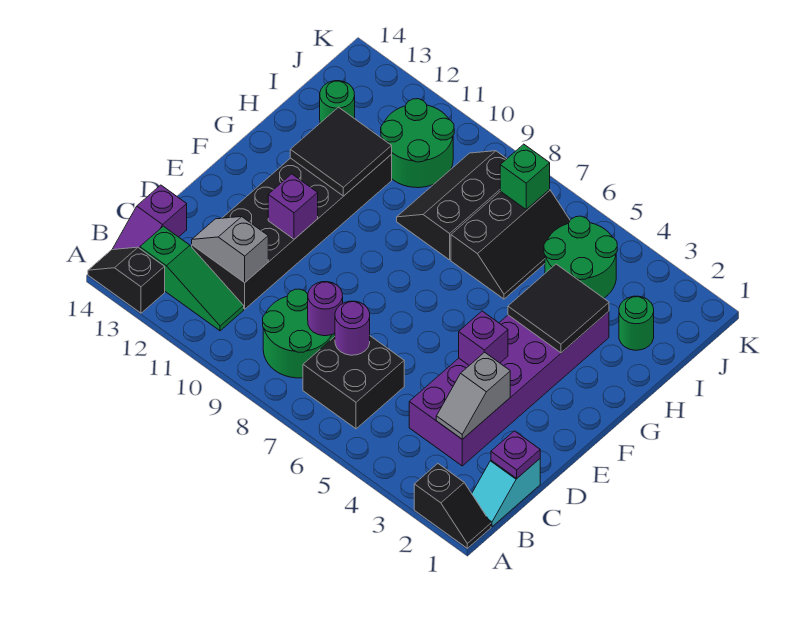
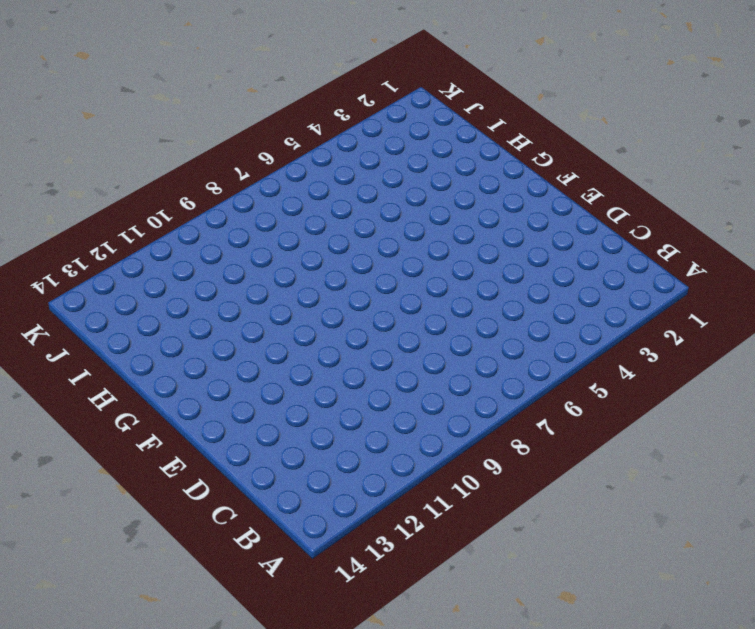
none -> black slope A1:A2 level 1 top 2
none -> black slope A13:A14 level 1 top 13
none -> cyan slope B1:C1 level 1 top C

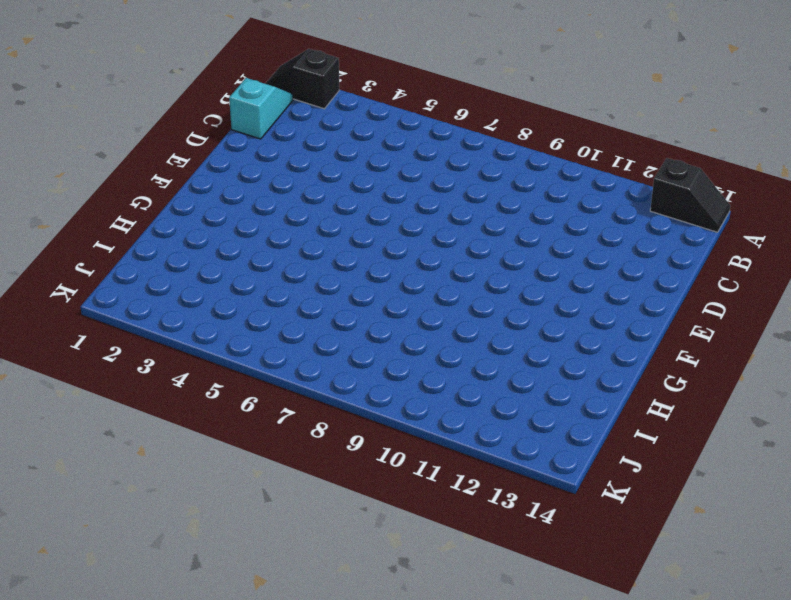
none -> black brick B6:C7 level 1
none -> green round brick B8:C9 level 1
none -> green slope B11:B13 level 1 top 13

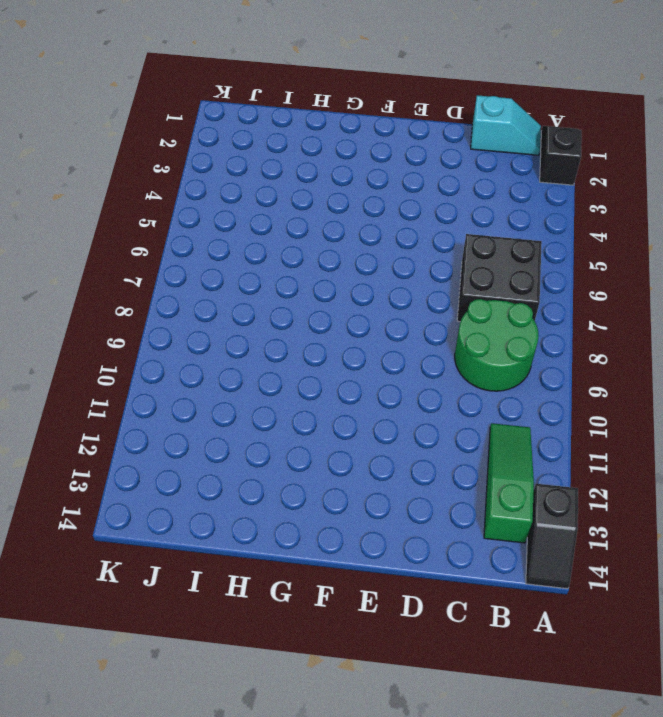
none -> purple slope B14:C14 level 1 top C
none -> purple brick C3:H4 level 1
none -> black brick C11:H12 level 1

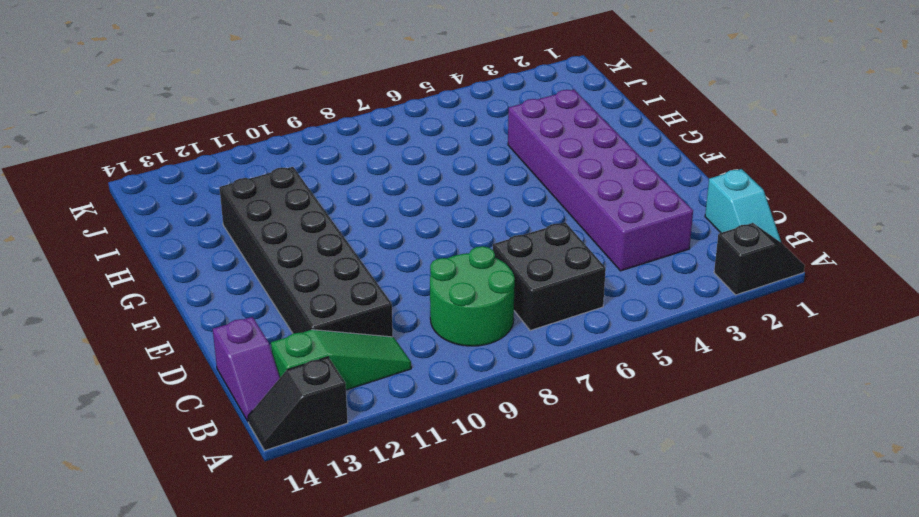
none -> black slope H6:J7 level 1 top 7
none -> black slope H8:J9 level 1 top 8
none -> green round brick I2 level 1

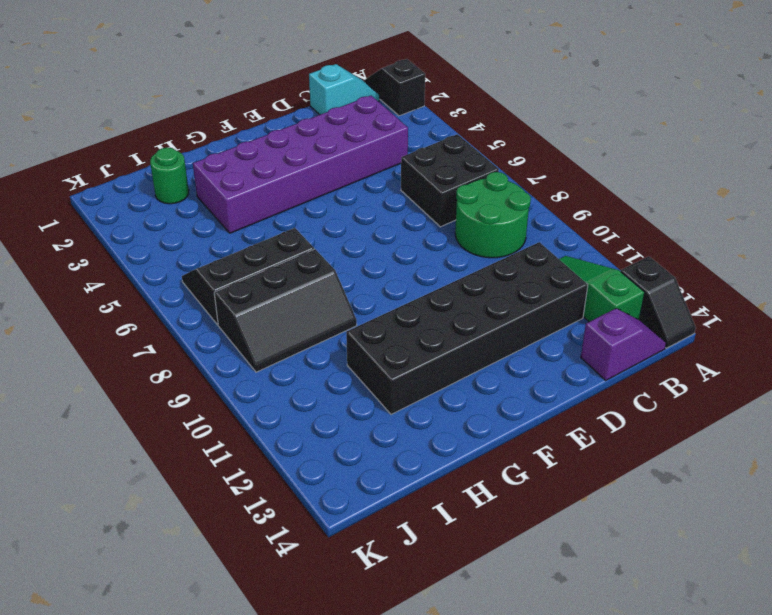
none -> green round brick I4:J5 level 1
none -> green round brick I10:J11 level 1
none -> green round brick I13 level 1

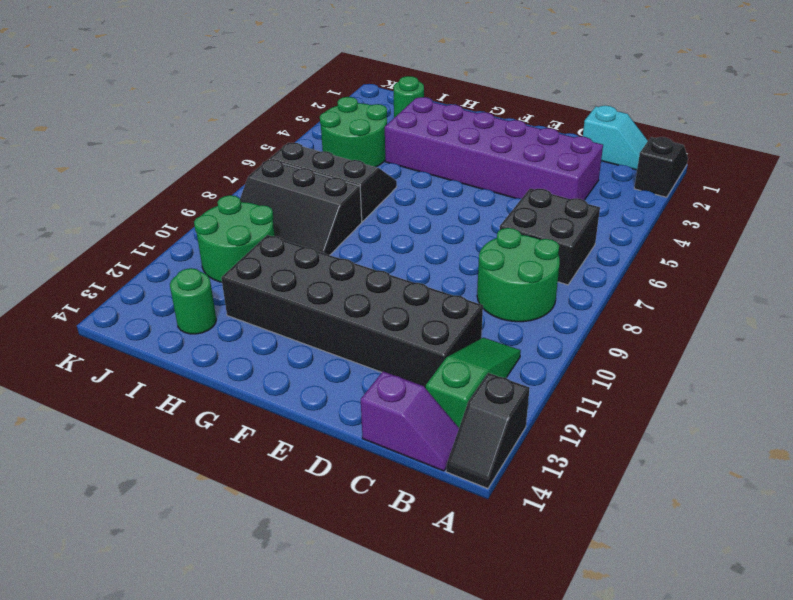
none -> purple plate C1 level 2
none -> grey slope C3:D3 level 2 top D
none -> purple round brick C7 level 2

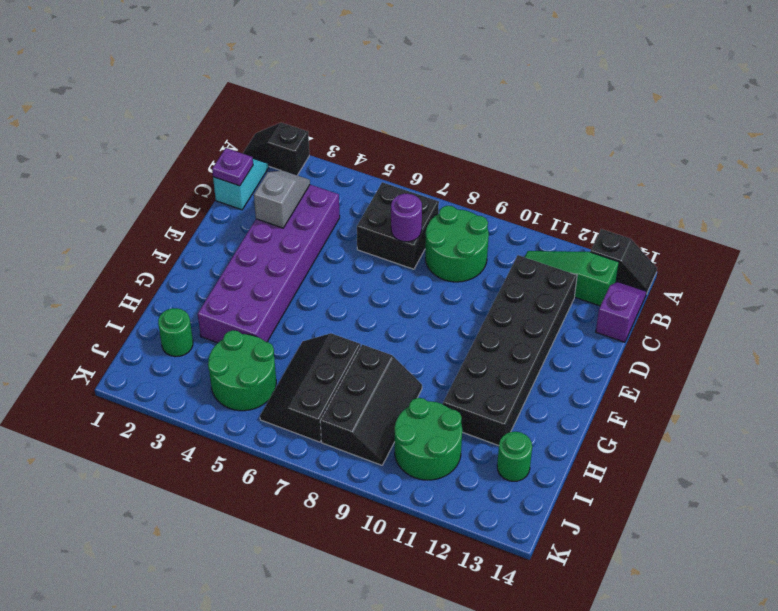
none -> purple round brick C8 level 2
none -> grey slope C11:C12 level 2 top 11
none -> purple brick E4 level 2

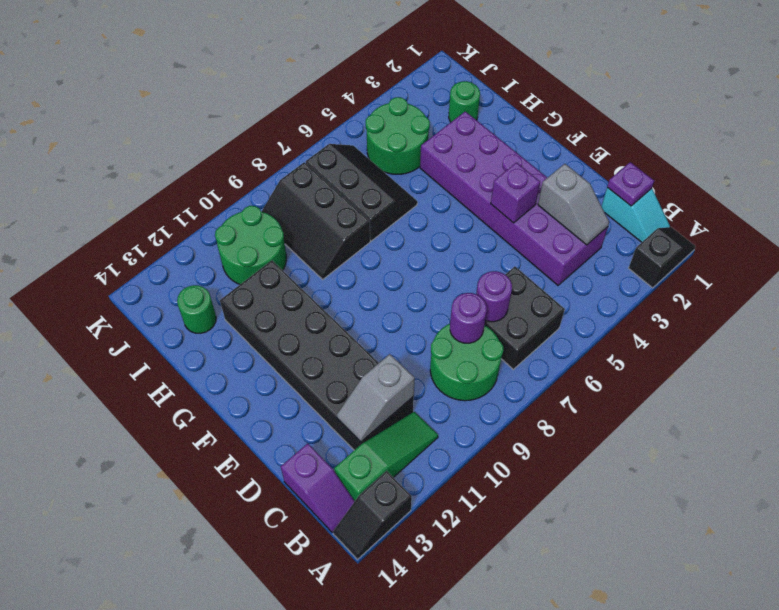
none -> purple brick E11 level 2
none -> black tile G3:H4 level 2
none -> black tile G11:H12 level 2

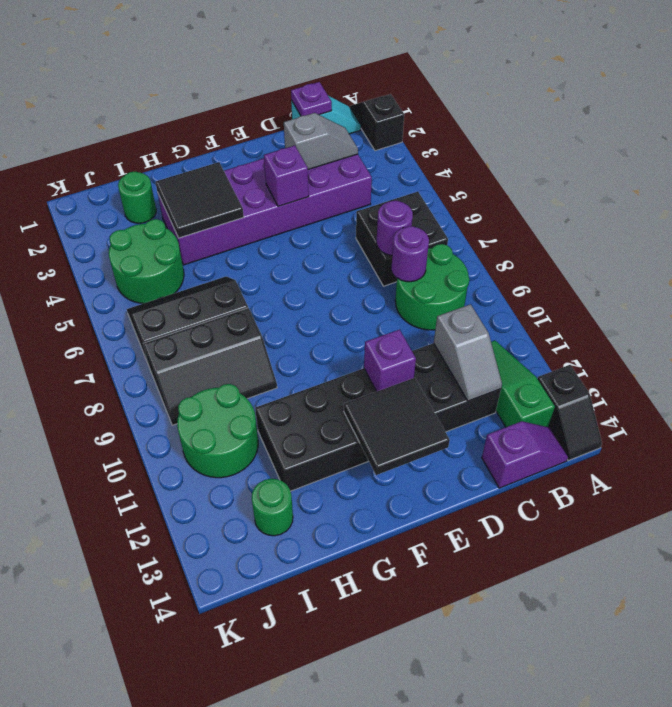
black tile E12:F13 level 2 -> black tile G11:H12 level 2
none -> green brick J7 level 2

